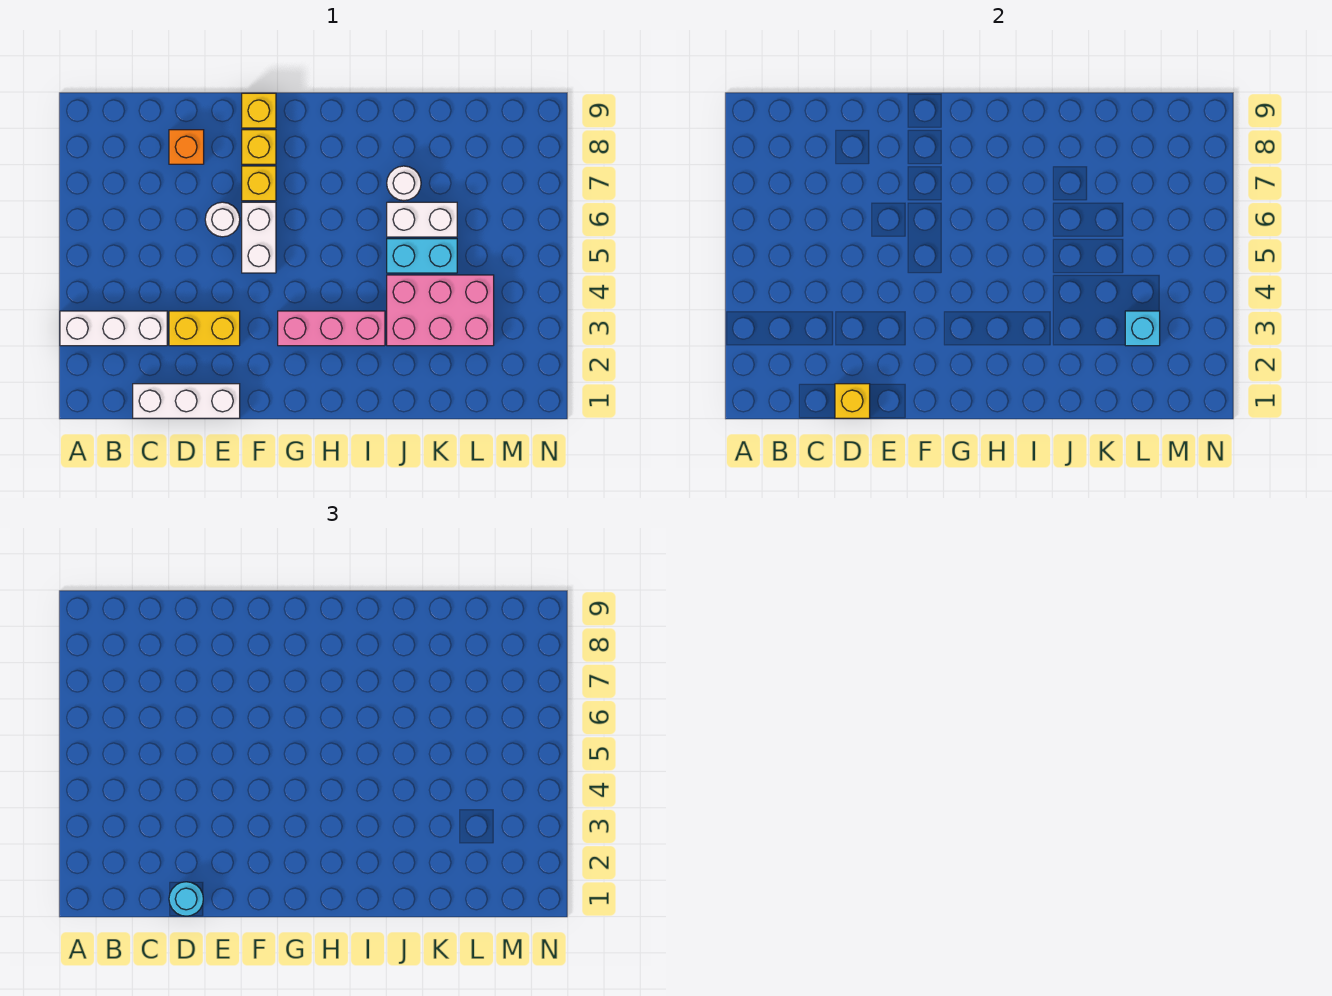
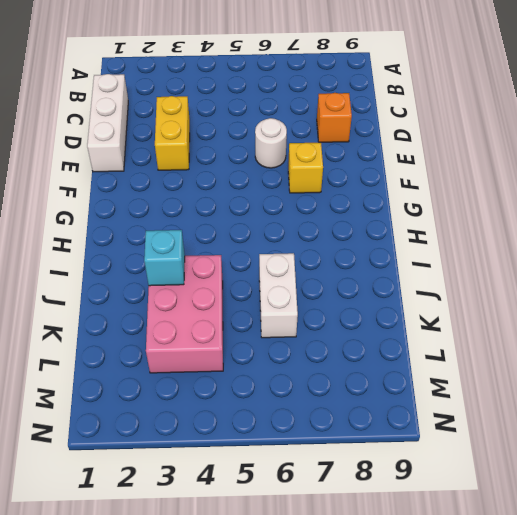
cyan brick J3 level 2 -> cyan brick L3 level 2
none -> white brick A3:C3 level 1
none -> white brick F5:F6 level 1
none -> yellow brick F8 level 1

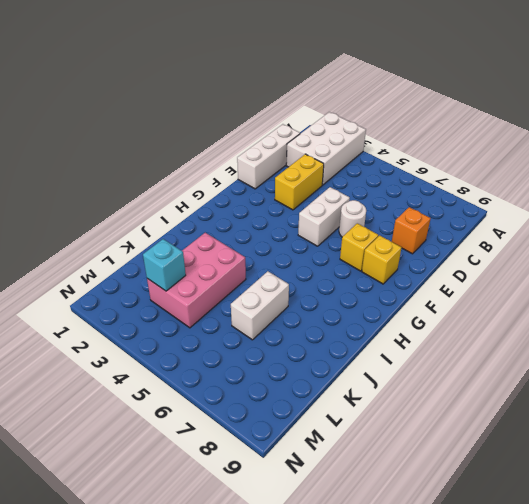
white brick A2:C3 level 1 -> white brick A3:C3 level 1
white brick E5:F5 level 1 -> white brick F5:F6 level 1
none -> yellow brick F9 level 1
none -> pink brick G3:I3 level 1
none -> cyan brick J5:K5 level 1

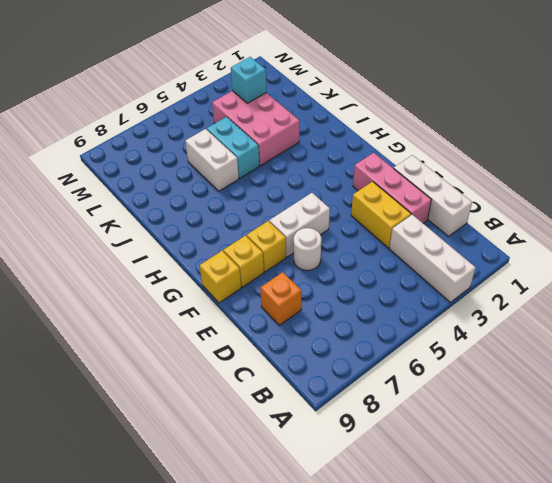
pink brick D2:F2 level 1 -> pink brick G3:I3 level 1
none -> white round brick J7 level 1
none -> yellow brick D1 level 2
none -> cyan round brick D1 level 3

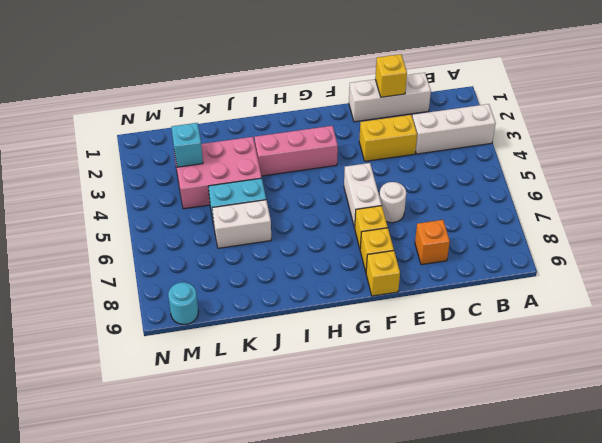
cyan round brick M9 level 1 -> cyan round brick D1 level 3
none -> white round brick J7 level 1

